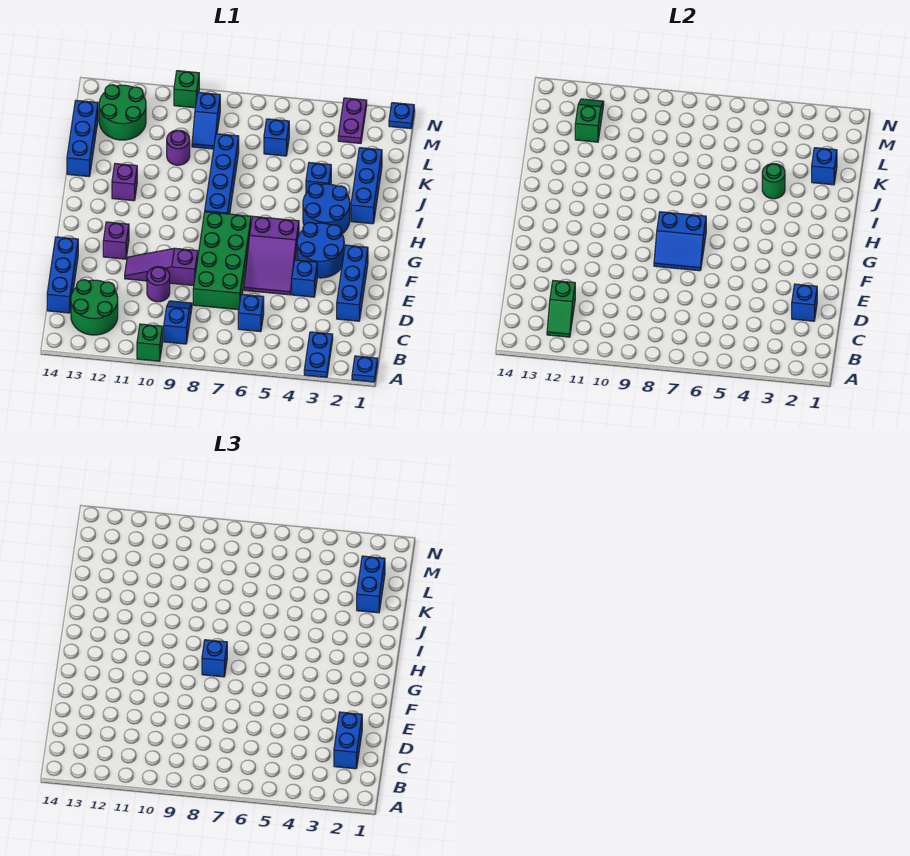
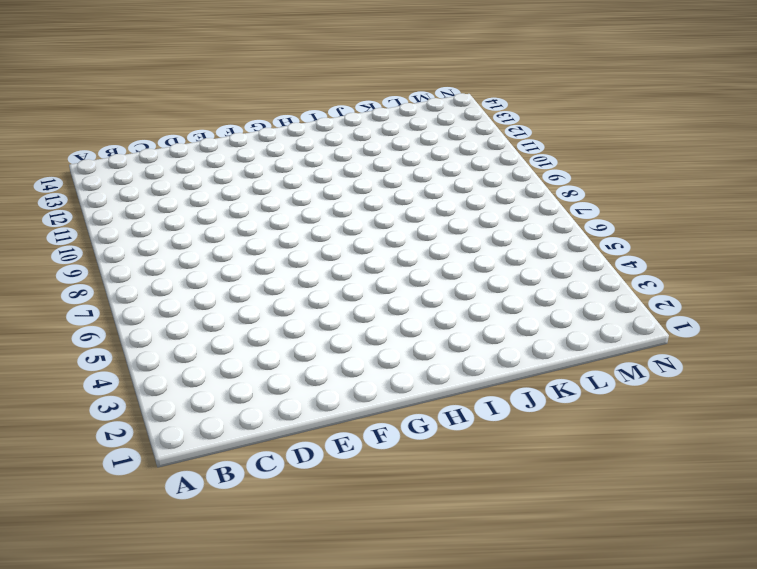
none -> blue plate A1 level 1
none -> blue plate A3:B3 level 1
none -> green brick A10 level 1
none -> blue slope B9:C9 level 1 top B

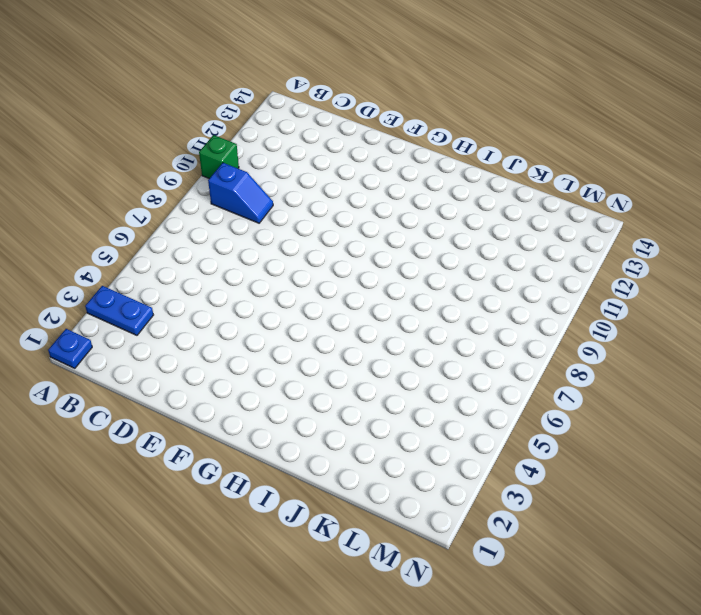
none -> green round brick B12:C13 level 1
none -> blue brick C6 level 1
none -> blue brick C14:E14 level 1
none -> blue brick D2:F2 level 1

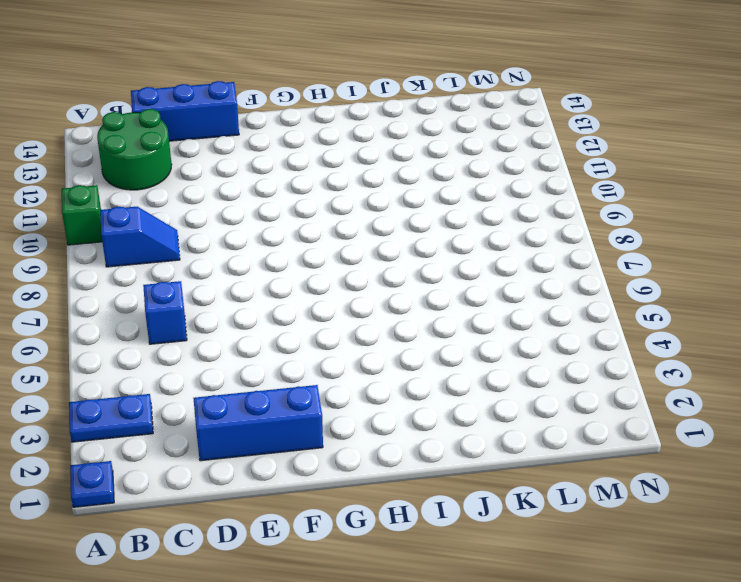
none -> green brick D7:G8 level 1
none -> purple round brick D10 level 1
none -> blue brick E4 level 1
none -> purple slope E5:G6 level 1 top G

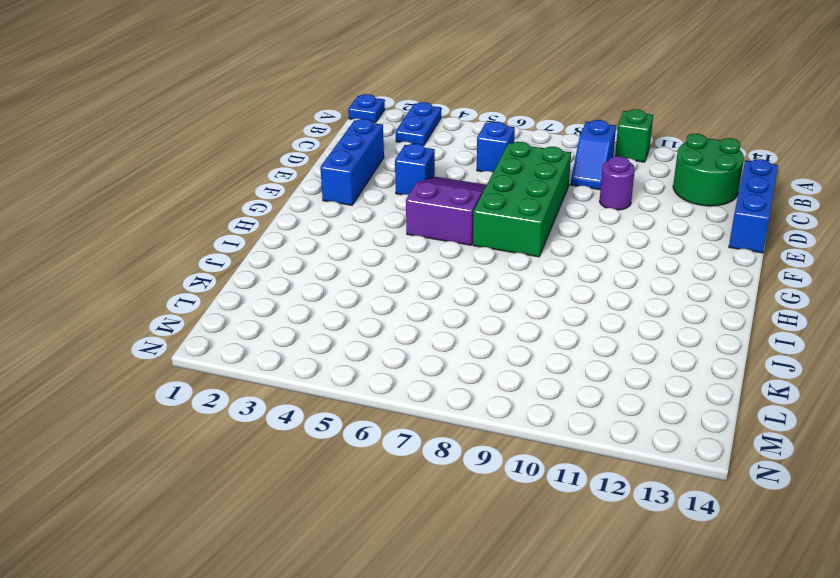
none -> purple slope E9:E11 level 1 top 9
none -> blue round brick F3:G4 level 1
none -> purple brick F12 level 1
none -> blue round brick H3:I4 level 1

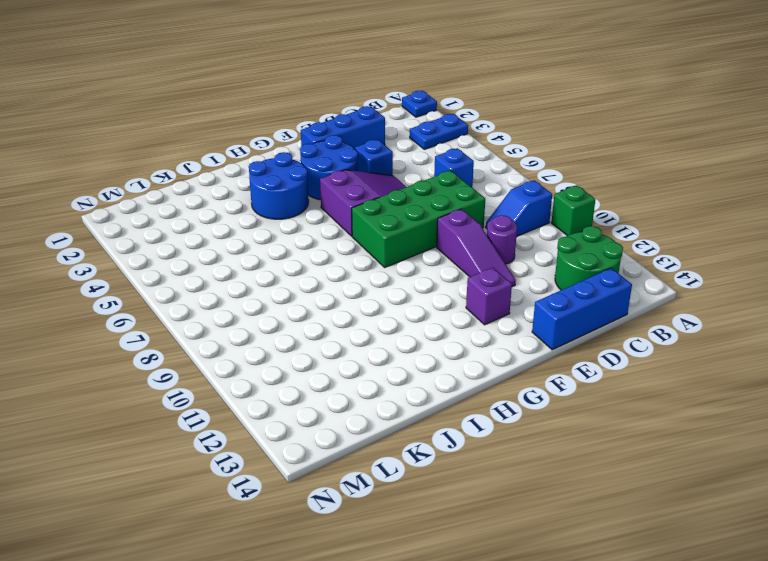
none -> blue brick H8:K8 level 1
none -> blue brick I2:K2 level 1
none -> purple brick I12 level 1
none -> blue brick J4 level 1

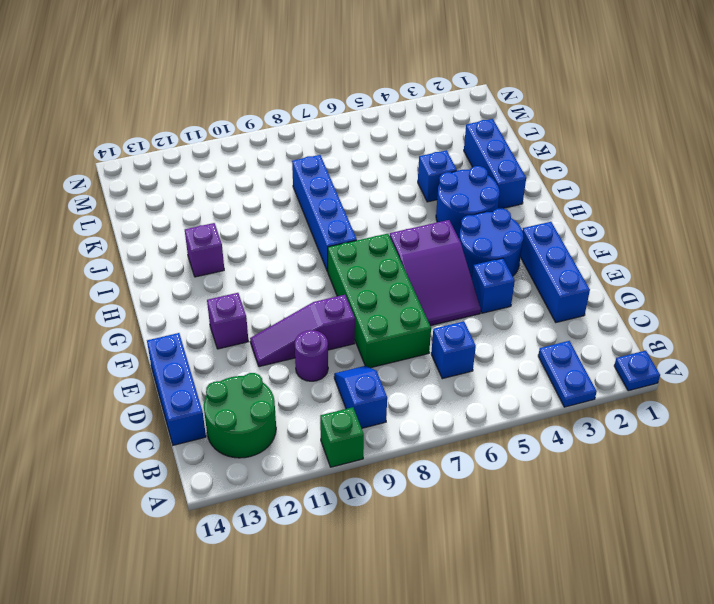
none -> blue brick J14:L14 level 1
none -> purple round brick K10 level 1
none -> blue brick L6 level 1
none -> blue slope L9:M9 level 1 top M

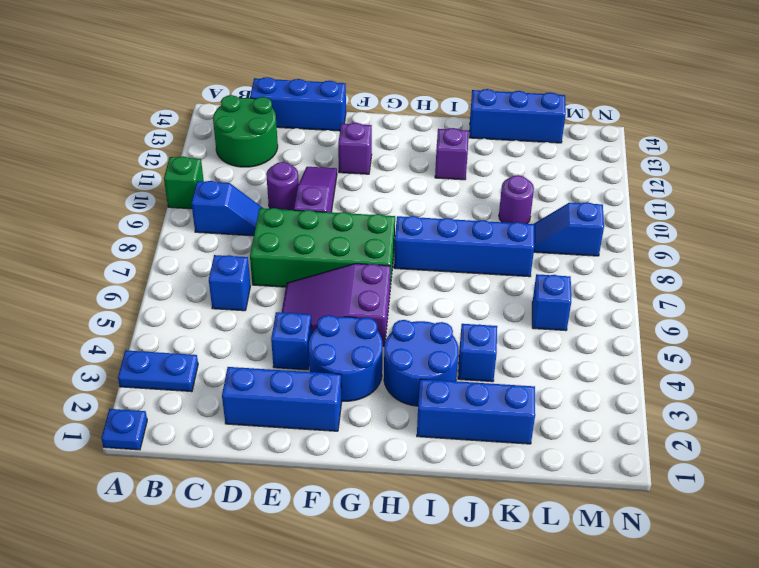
none -> green round brick L12:M13 level 1
none -> purple plate M3:N3 level 1
none -> blue plate N1 level 1
none -> green brick N10 level 1

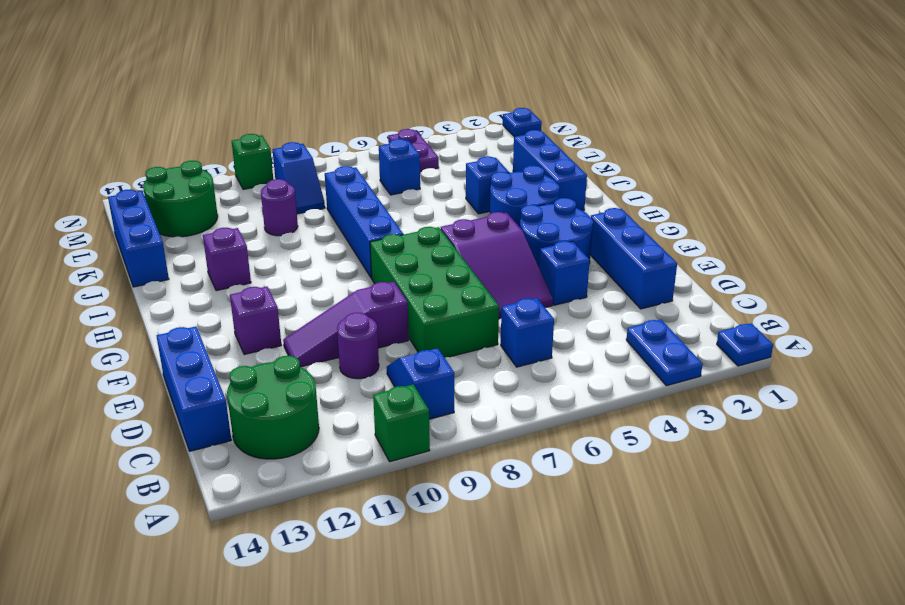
purple plate M5:N5 level 1 -> purple plate M3:N3 level 1
none -> green slope B12:C12 level 2 top C
none -> blue brick D2 level 2
none -> blue slope F7:G8 level 2 top G
none -> green round brick J4 level 2

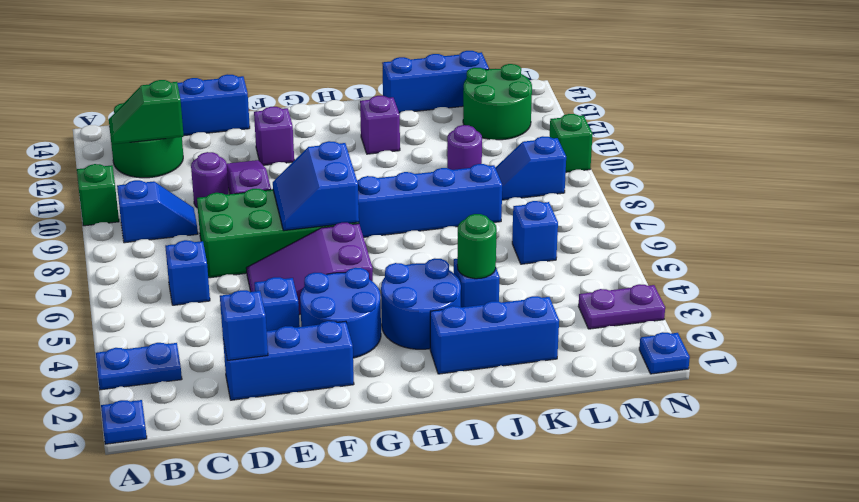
none -> blue brick K2 level 2
none -> green slope L12:M12 level 2 top L
none -> blue brick C2:D2 level 3
none -> blue brick G8 level 3

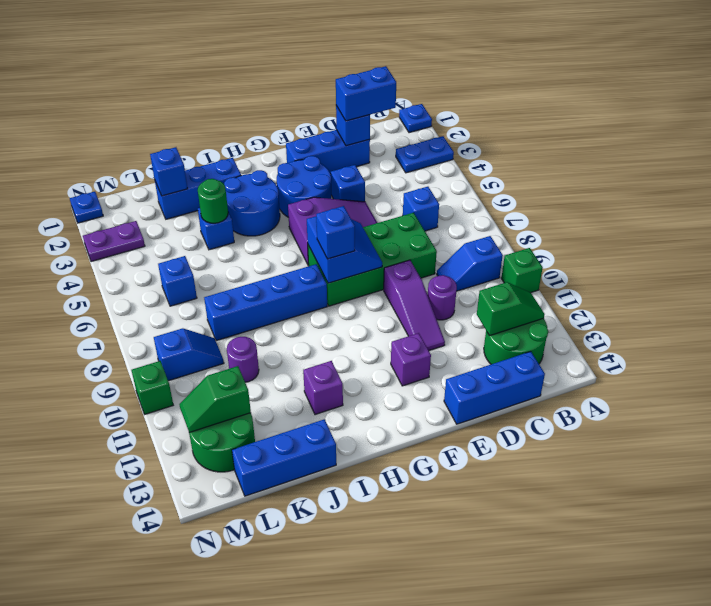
none -> blue brick K2:L2 level 3

